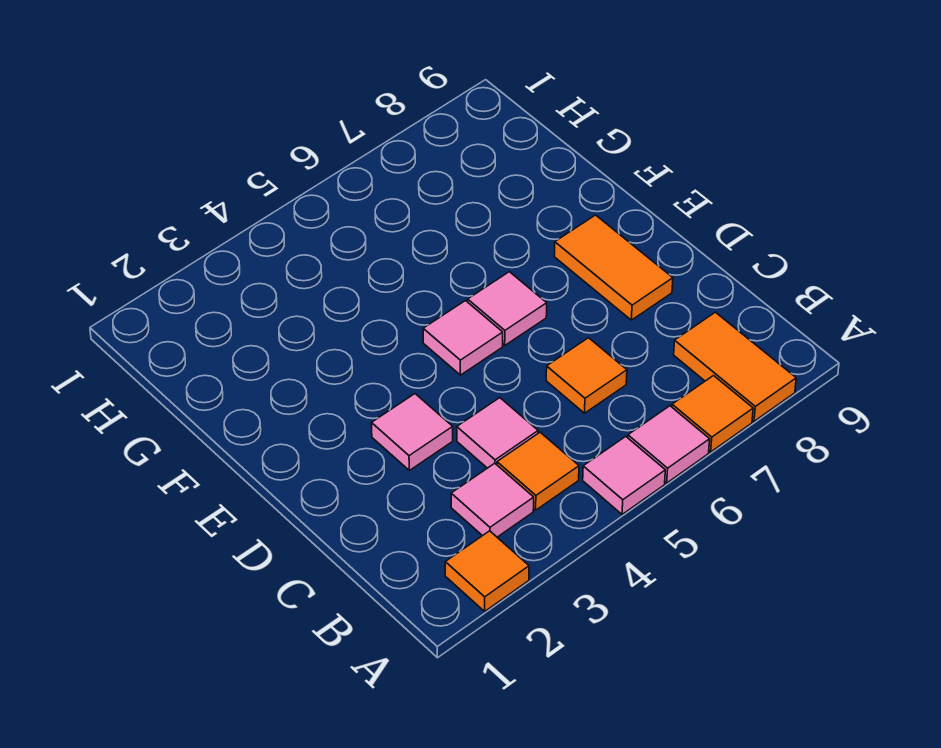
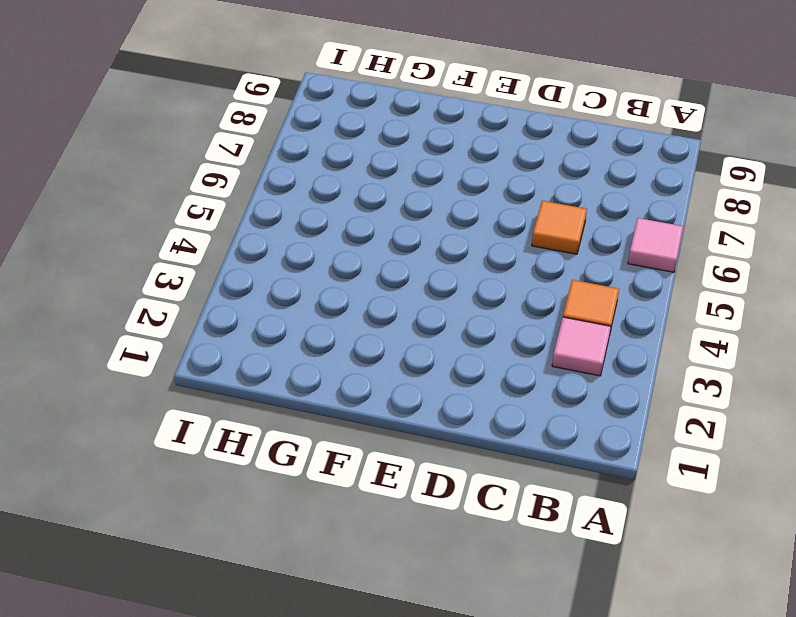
none -> orange tile A2 level 1
none -> pink tile A5 level 1
none -> orange tile A7 level 1

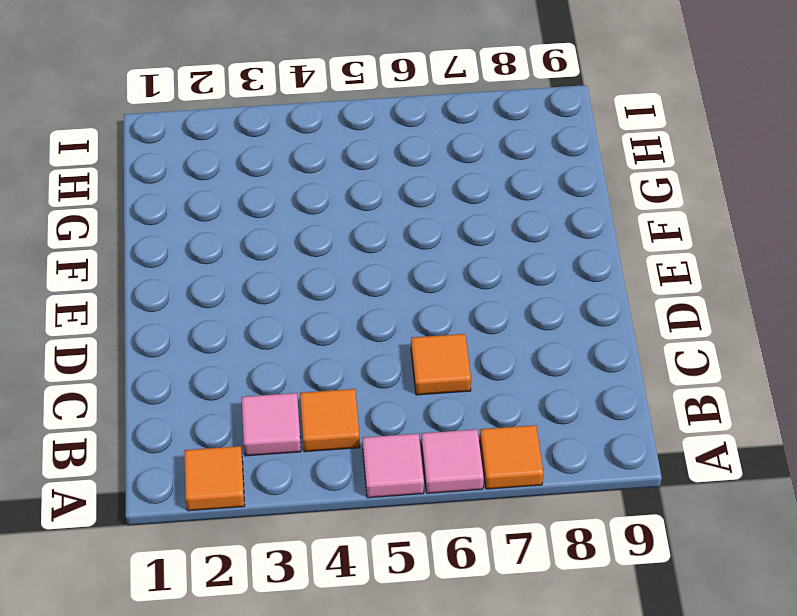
none -> orange tile A8:B8 level 1
none -> pink tile C4 level 1
none -> pink tile D3 level 1

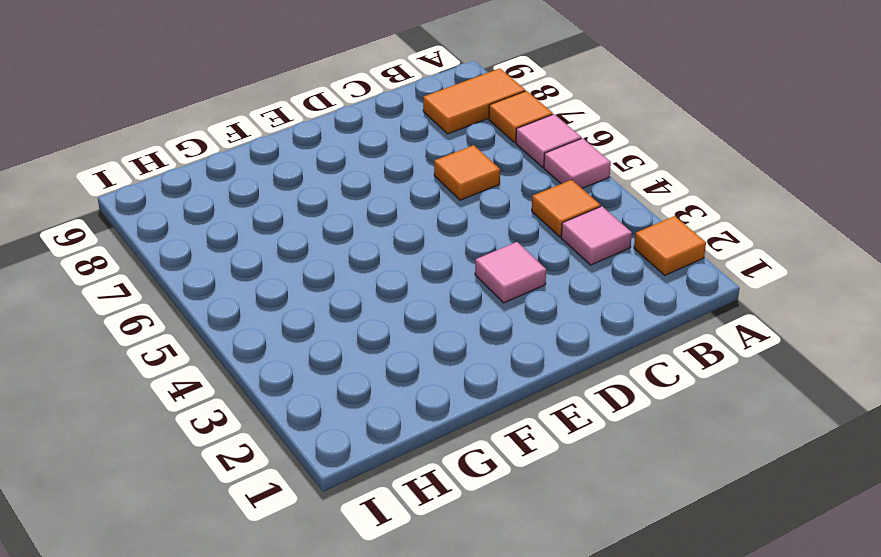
none -> pink tile C4 level 1
none -> orange tile D8:E8 level 1
none -> pink tile E5 level 1

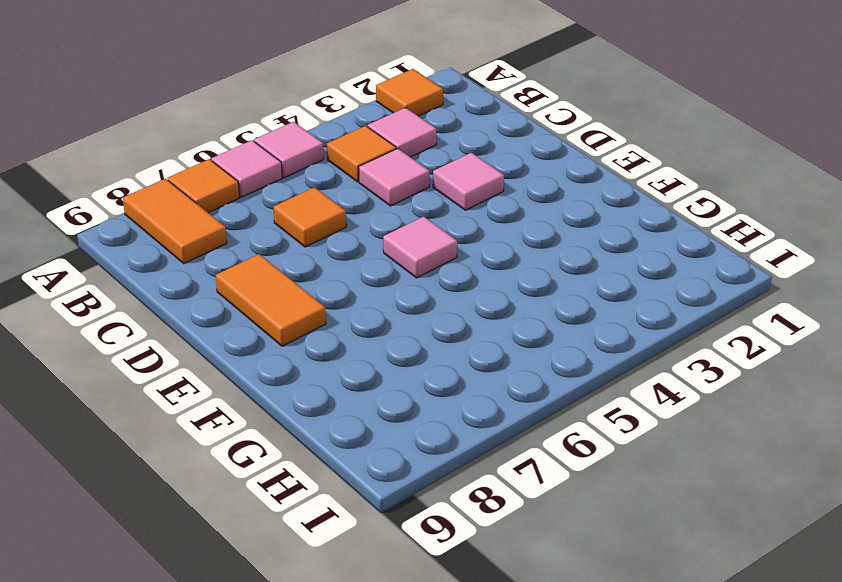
none -> pink tile E6 level 1

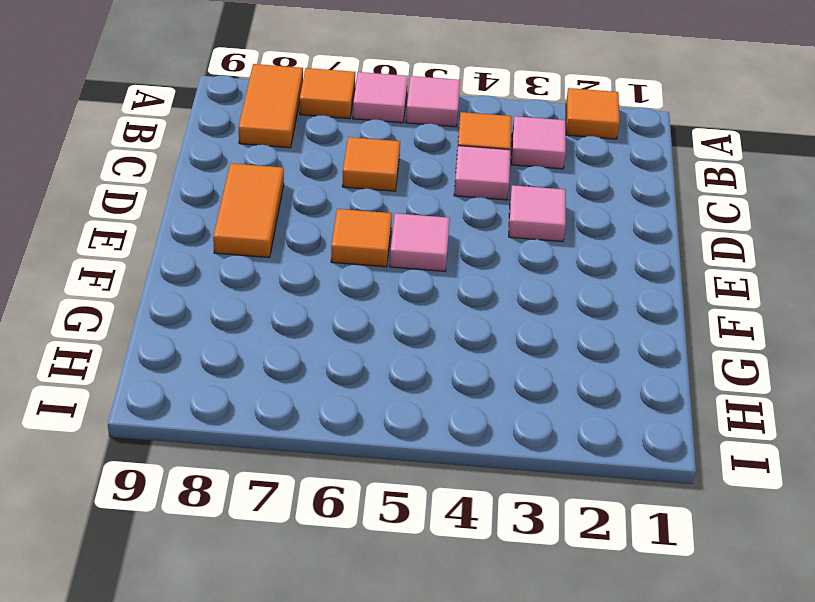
orange tile E6 level 1 -> pink tile E6 level 1

